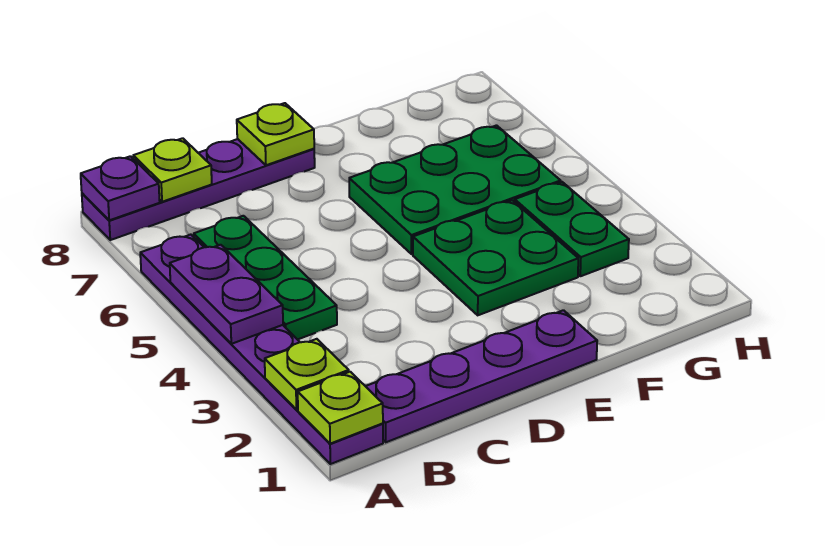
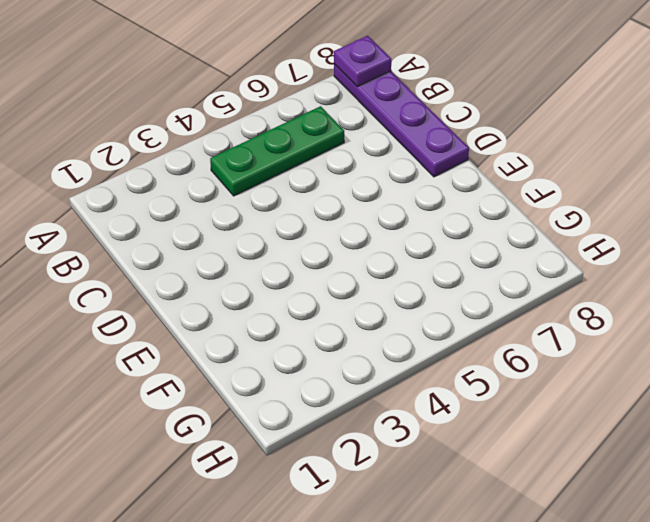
none -> purple plate A1:A6 level 1
none -> purple plate B1:E1 level 1
none -> green plate E3:F4 level 1

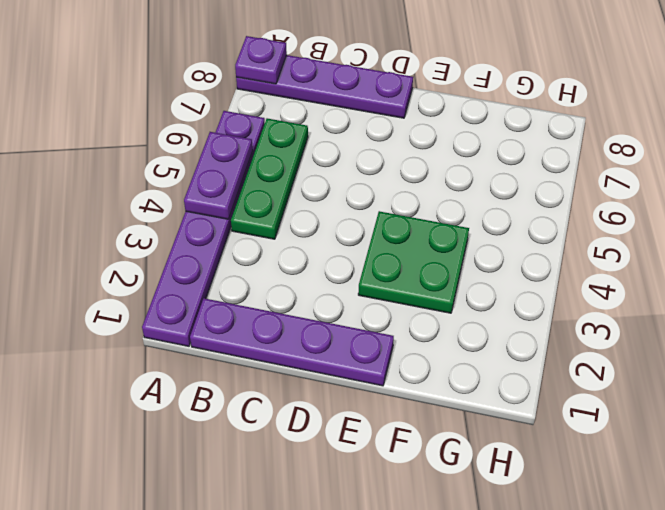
none -> green plate E5:G6 level 1
none -> green plate G3:G4 level 1
none -> lime plate A1 level 2

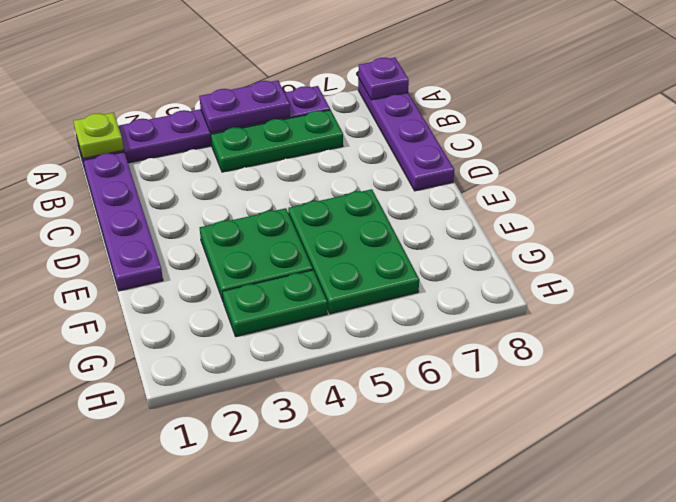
none -> lime plate A2 level 2
none -> lime plate B8 level 2
none -> lime plate D8 level 2

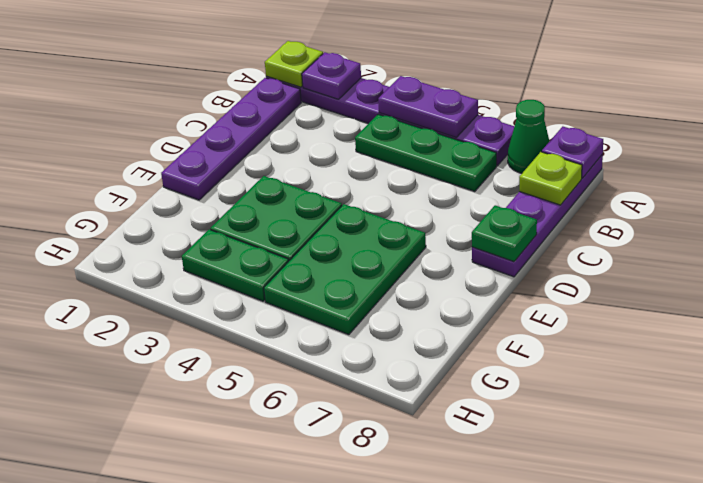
purple plate A2 level 2 -> lime plate A2 level 2
green cone A7 level 1 -> none
green plate D8 level 2 -> lime plate D8 level 2

